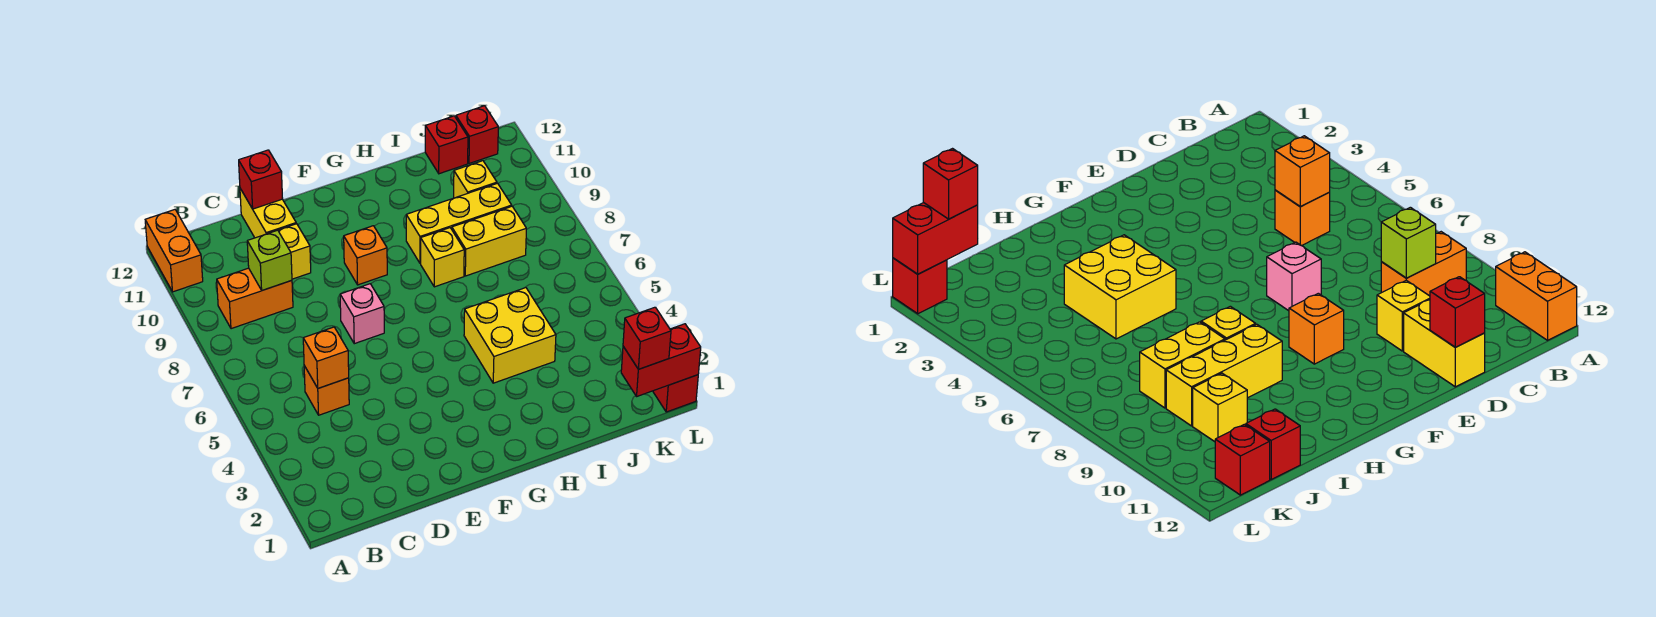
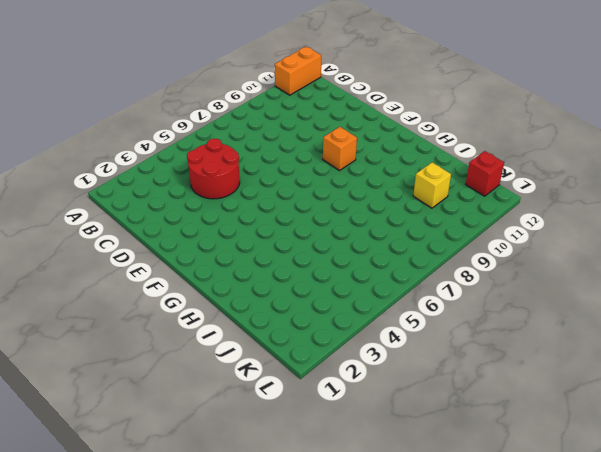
red round brick C4:D5 level 1 -> orange brick C5 level 1
none -> orange brick B9:C9 level 1
none -> yellow brick D10 level 1
none -> yellow brick D11:D12 level 1

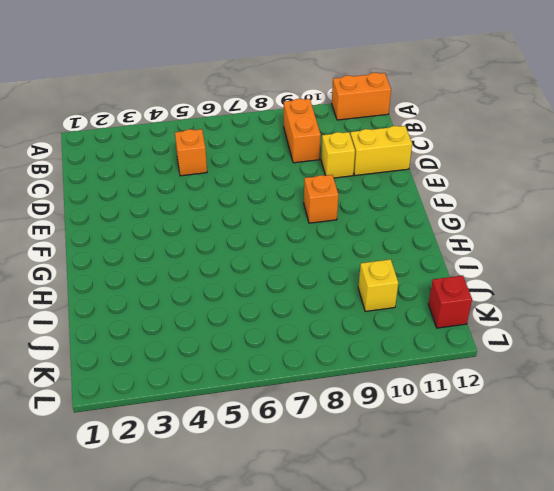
none -> pink brick E7 level 1
none -> yellow brick H4:I5 level 1
none -> yellow brick H8 level 1

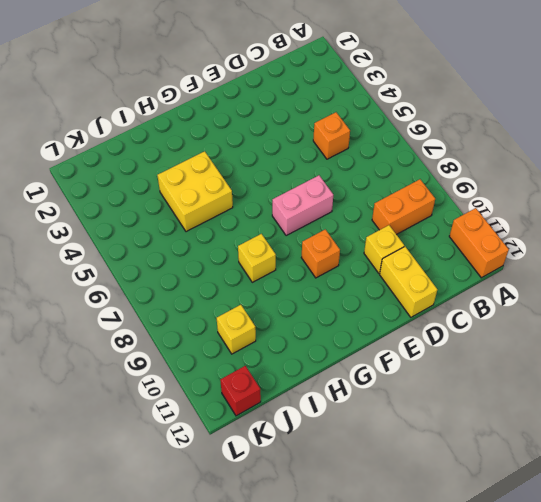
pink brick E7:F7 level 1 -> pink brick E7 level 1
none -> yellow brick H9:J9 level 1
none -> yellow brick I8:J8 level 1
none -> red brick J12 level 1

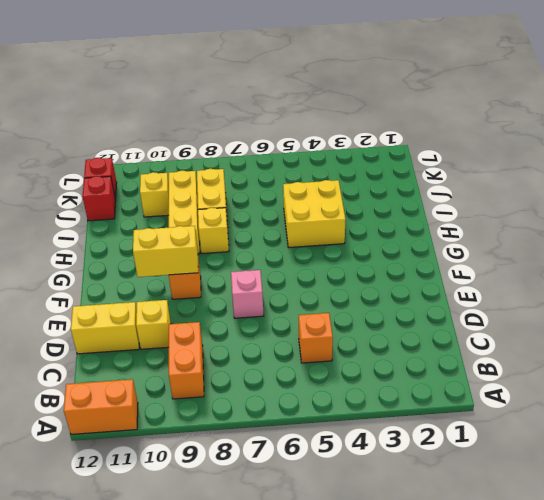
yellow brick F9:F10 level 2 -> none
none -> red brick L1 level 1
none -> orange brick C5 level 2
none -> lime brick C9 level 2

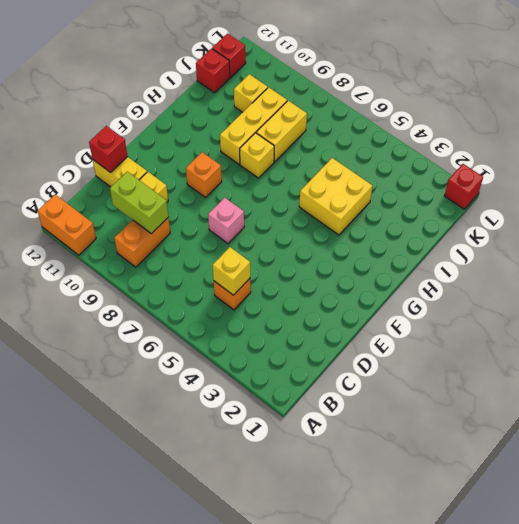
yellow brick C5 level 2 -> orange brick C5 level 2
lime brick C9:C10 level 2 -> lime brick C9 level 2
none -> red brick K1:L1 level 2
none -> red brick K1 level 3

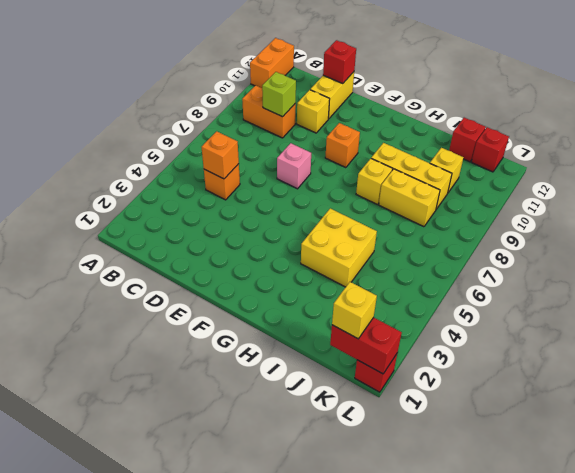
yellow brick K1 level 3 -> red brick K1 level 3

